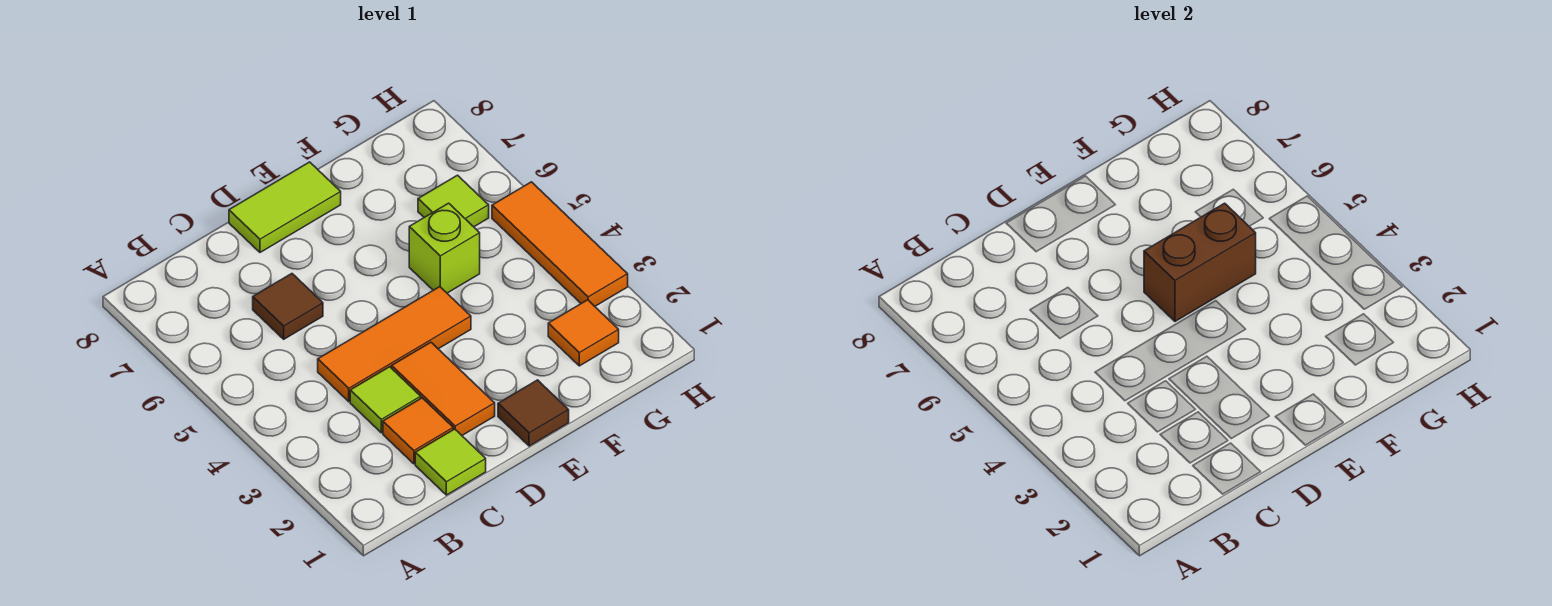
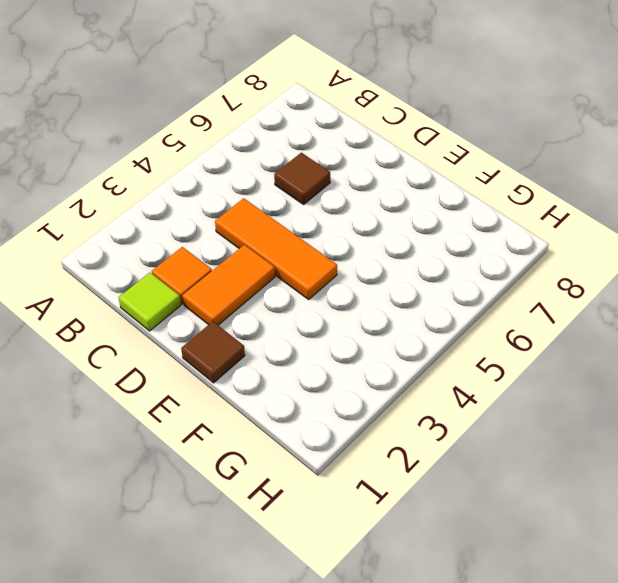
none -> lime tile C3 level 1
none -> lime tile D8:E8 level 1
none -> lime brick F5 level 1

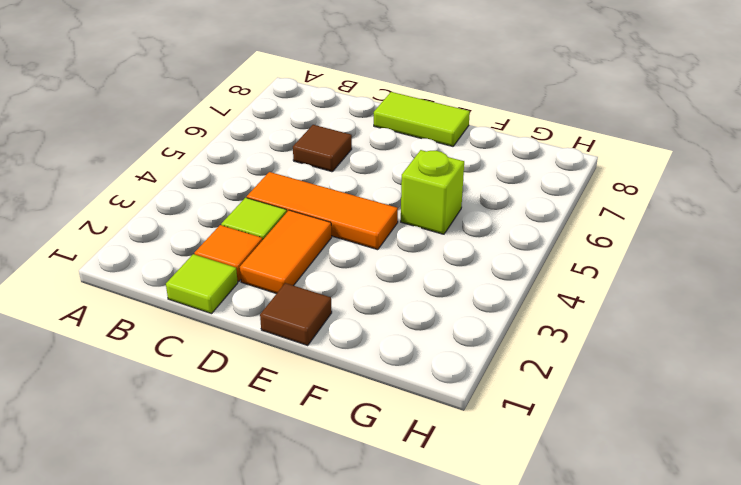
none -> orange tile G2 level 1
none -> lime tile G6 level 1
none -> orange tile H3:H5 level 1

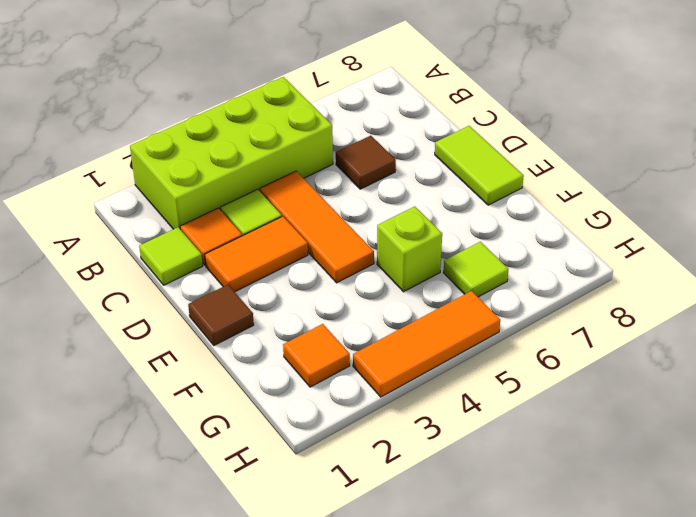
lime brick A2:B5 level 1 -> none
none -> brown brick E5:F5 level 2

